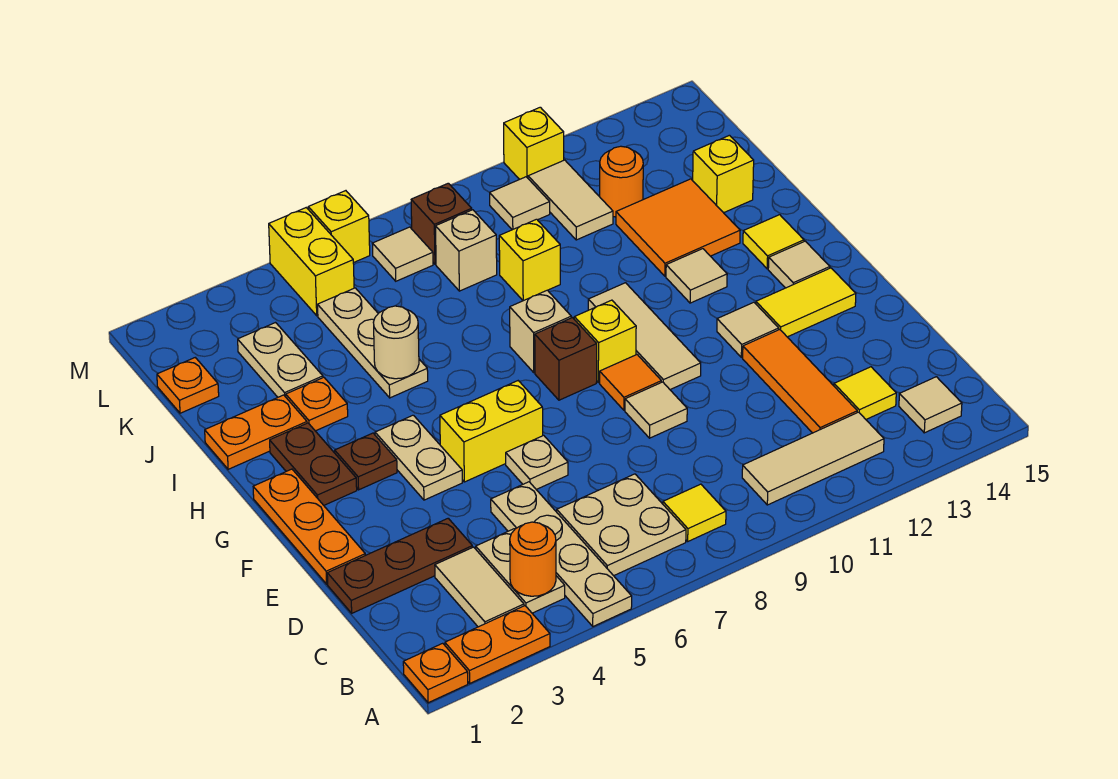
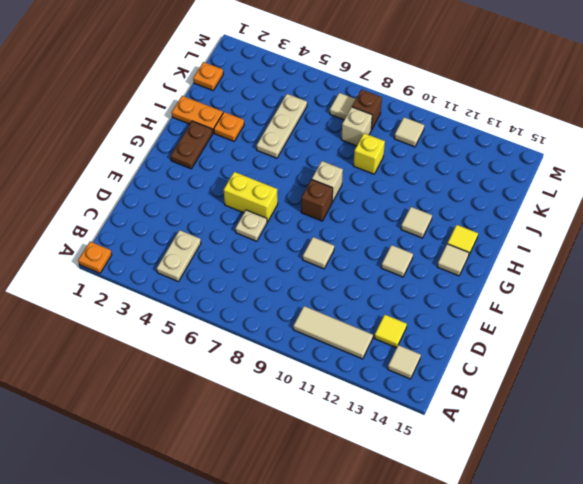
none -> orange plate A2:A3 level 1
none -> tan plate A5:D5 level 1
none -> tan tile B3:C3 level 1
none -> tan plate B6:C7 level 1

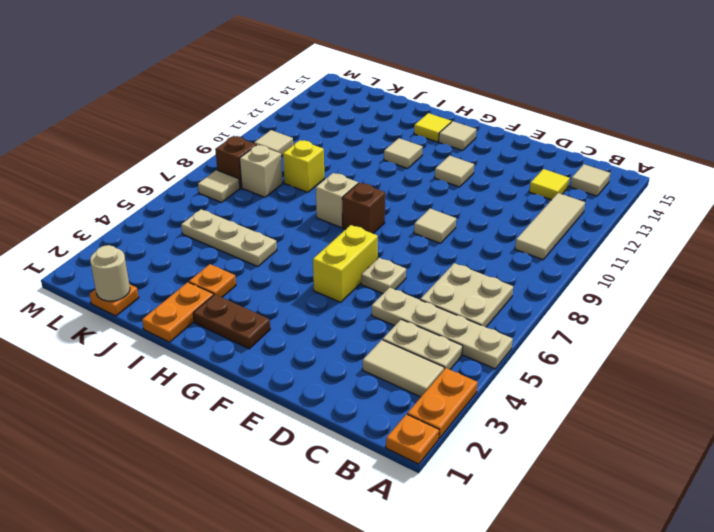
tan round brick K1 level 2 -> tan round brick I5 level 2
none -> yellow tile B8 level 1
none -> orange tile C12:E12 level 1
none -> brown plate D1:D3 level 1
none -> orange plate E1:G1 level 1

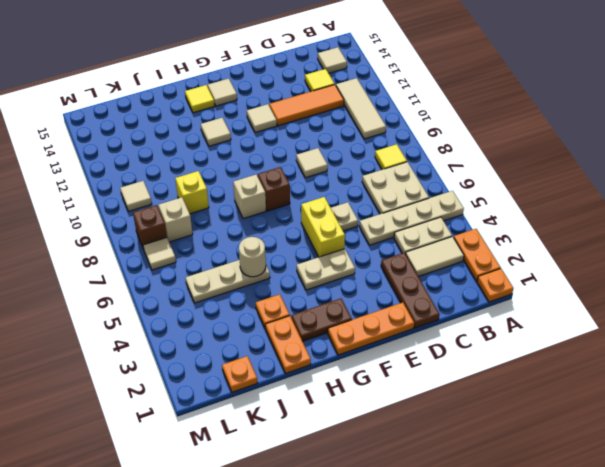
none -> orange tile F9 level 1
none -> tan tile F10:H10 level 1
none -> yellow tile F13:F14 level 1
none -> brown plate G3 level 1

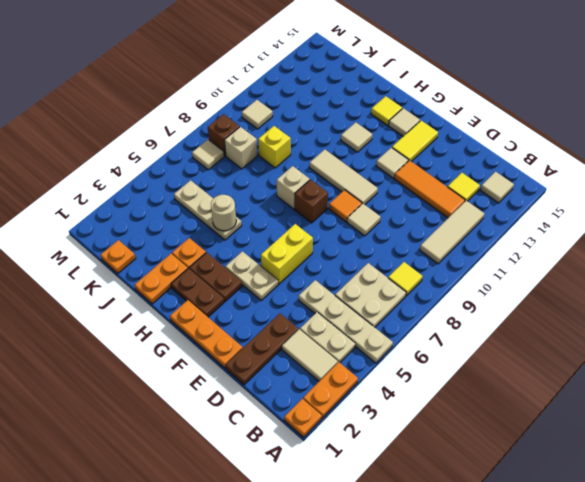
brown plate G3:H3 level 1 -> brown plate G3 level 1
none -> tan plate E6 level 1
none -> yellow brick G9 level 1
none -> orange tile I12:J13 level 1
none -> tan plate J3:K3 level 1

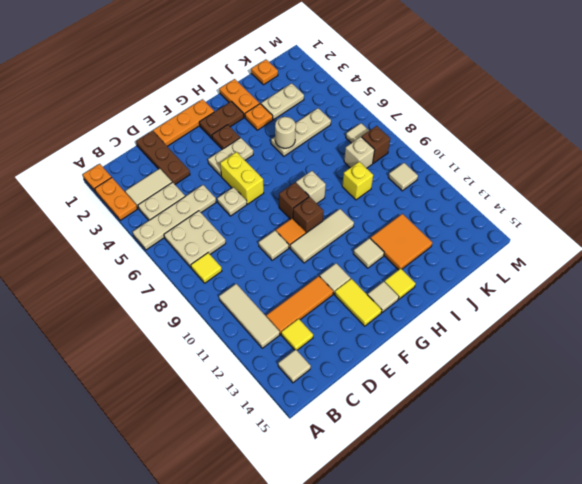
brown brick G9 level 1 -> yellow brick G9 level 1
none -> yellow brick J14 level 1
none -> tan tile K11:L11 level 1
none -> orange round brick K12 level 1
none -> yellow brick L5:M5 level 1

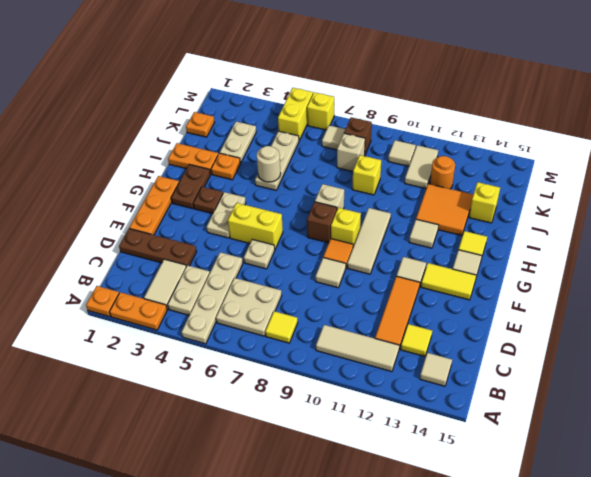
none -> yellow brick M11 level 1
none -> orange round brick B4 level 2

